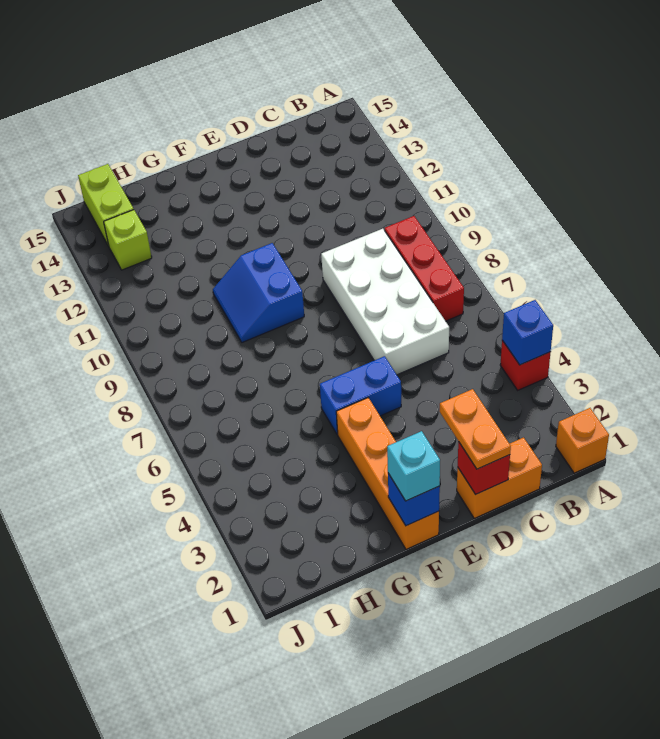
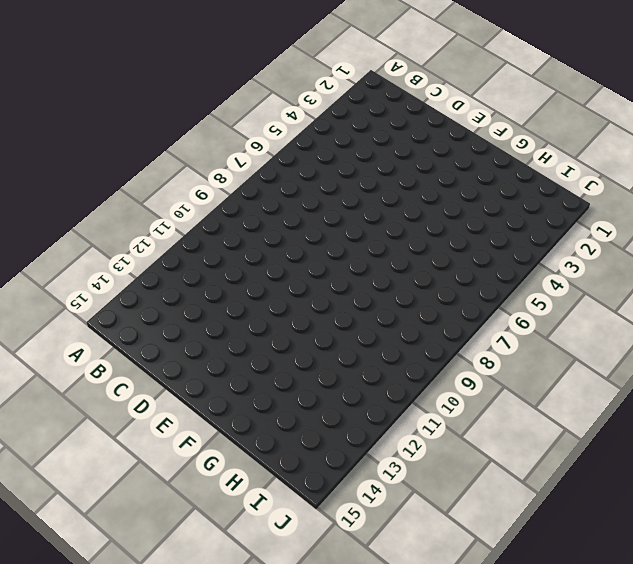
none -> orange brick A1 level 1
none -> red brick A4 level 1
none -> red brick B7:B9 level 1

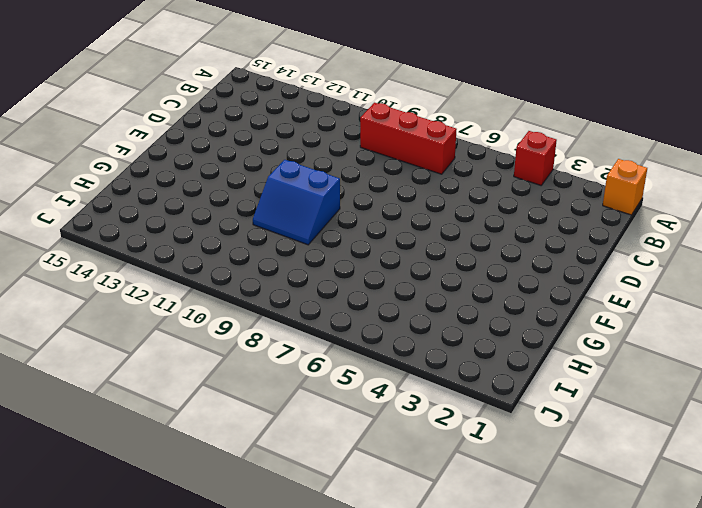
none -> orange brick C1:D1 level 1
none -> white brick C6:D9 level 1
none -> blue brick E5:F5 level 1

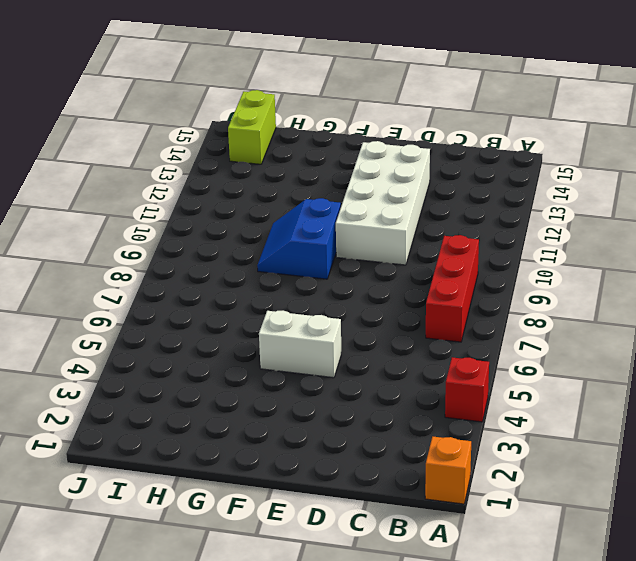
white brick D10:E13 level 1 -> white brick C6:D9 level 1
white brick E5:F5 level 1 -> blue brick E5:F5 level 1
none -> orange brick C1:D1 level 1
none -> orange brick F1:F4 level 1
none -> lime brick I13 level 1

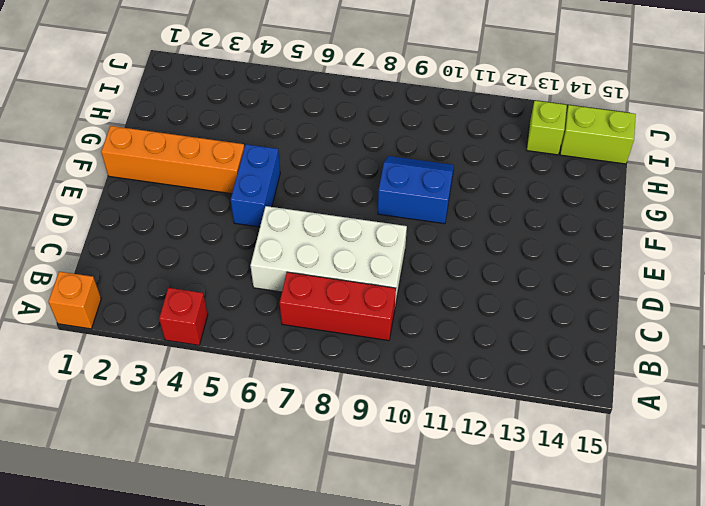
none -> orange brick C1:D1 level 1
none -> blue brick A4 level 2
none -> red brick D1 level 2

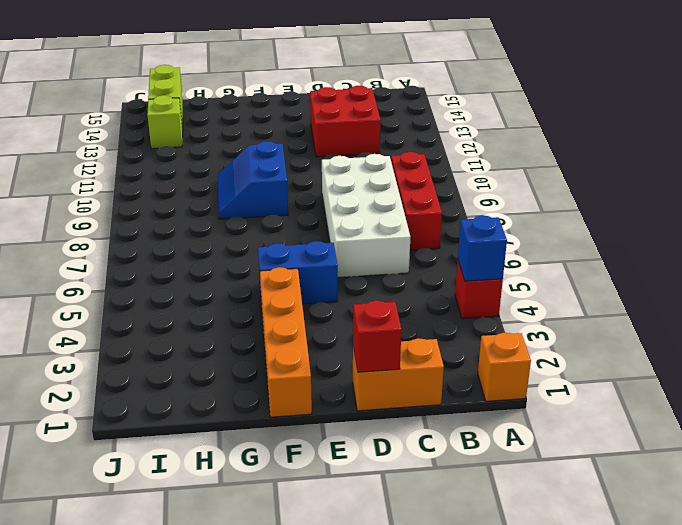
red brick C12:D13 level 1 -> none
none -> blue brick F1 level 2
none -> orange plate D1:D2 level 3
none -> cyan brick F1 level 3

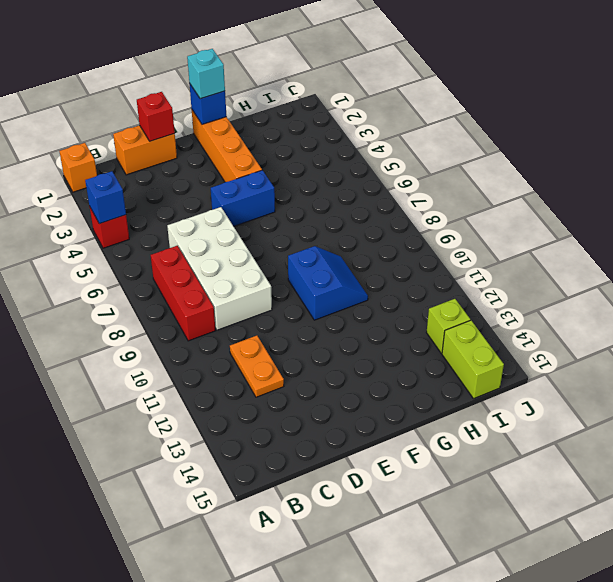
orange plate C11:C12 level 1 -> orange plate D1:D2 level 3

